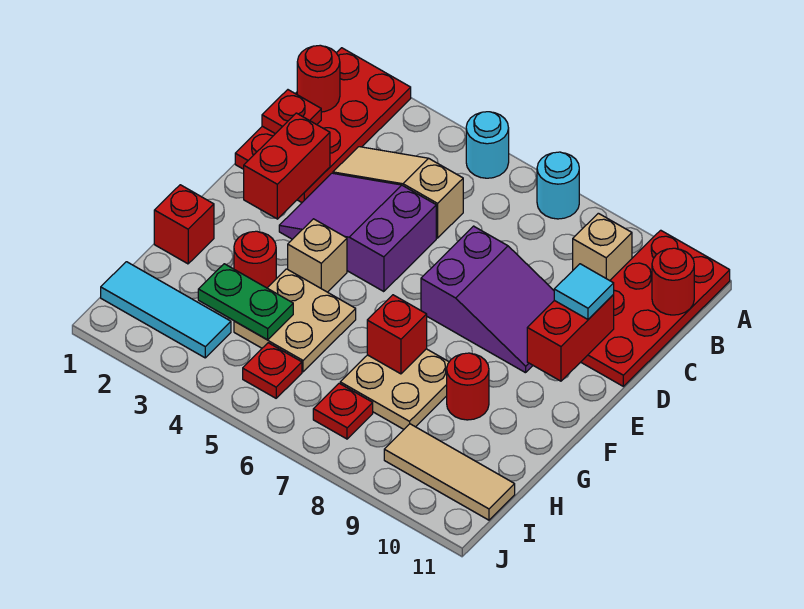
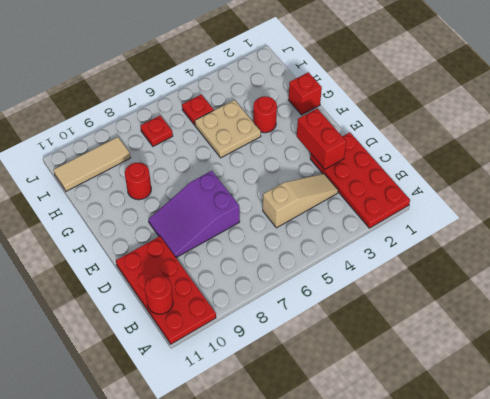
none -> cyan round brick A5 level 1
none -> cyan round brick A7 level 1
none -> tan brick B9 level 1

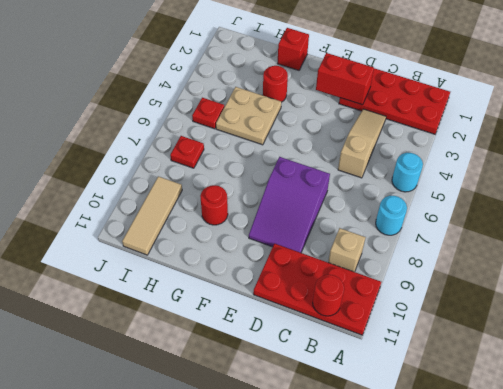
none -> purple slope D3:E5 level 1 top 5
none -> tan brick F4 level 1
none -> tan plate G7:H8 level 1

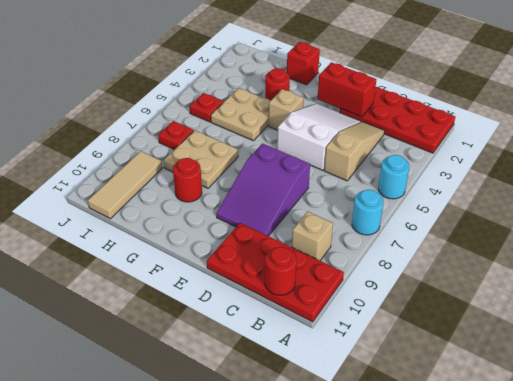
white slope D3:E5 level 1 top 5 -> purple slope D3:E5 level 1 top 5
none -> cyan tile I1:I3 level 1
none -> red round brick B1 level 2
none -> red plate C1 level 2

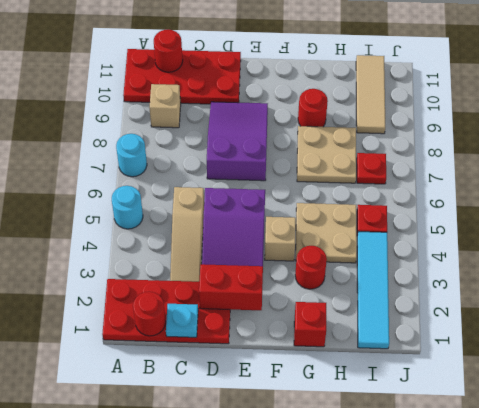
cyan plate C1 level 2 -> red plate C1 level 2
cyan tile I1:I4 level 1 -> cyan tile I1:I3 level 1
none -> red brick D10:E10 level 2
none -> red brick G7 level 2
none -> green plate H3:H4 level 2

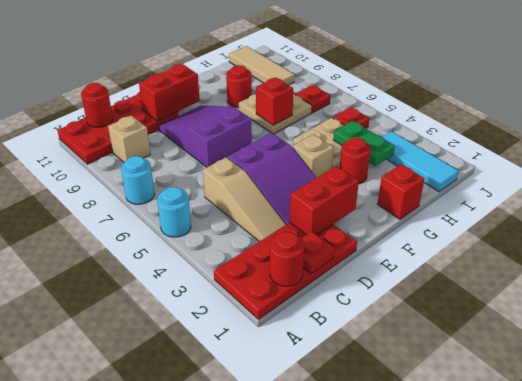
none -> cyan tile D10 level 3

